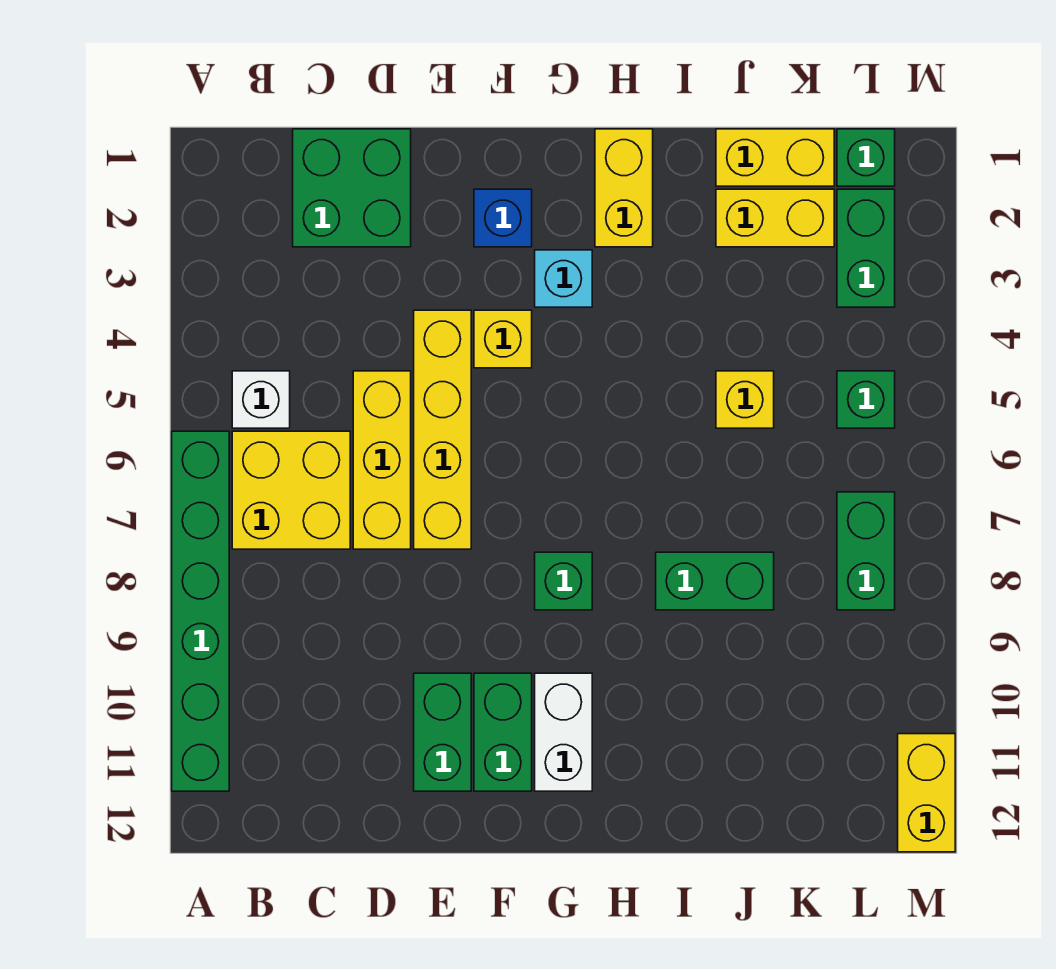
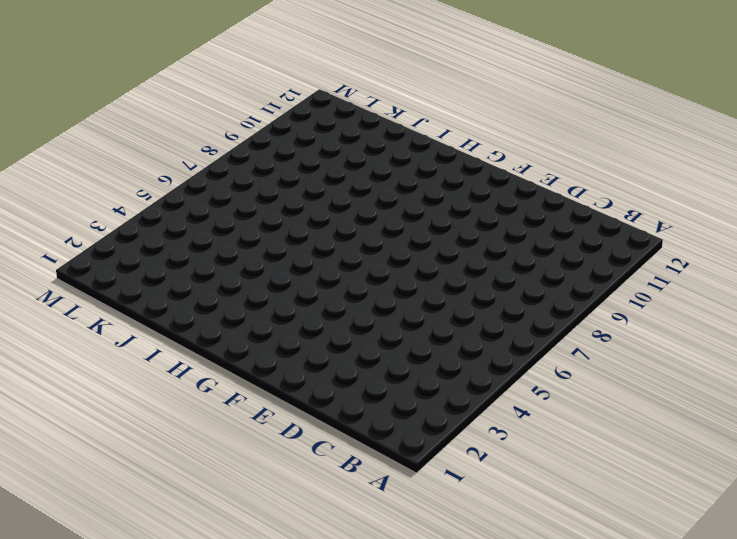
none -> green brick A6:A11 level 1
none -> white brick B5 level 1
none -> yellow brick B6:C7 level 1

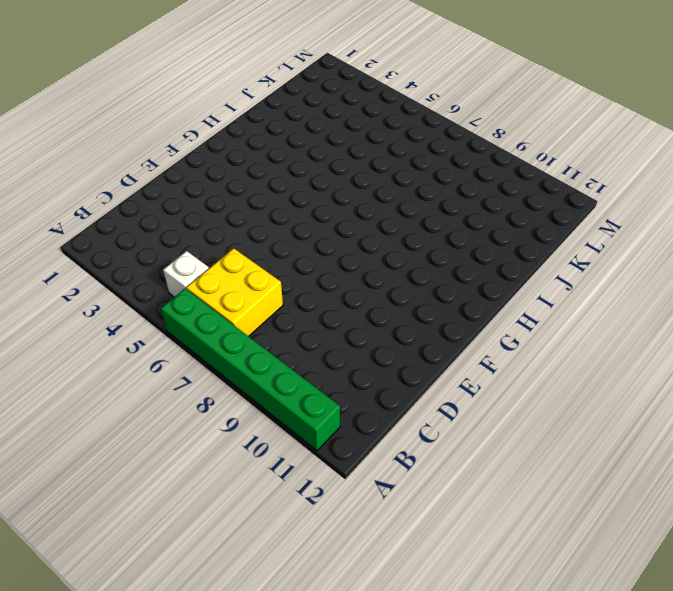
none -> green brick C1:D2 level 1
none -> yellow brick D5:D7 level 1
none -> yellow brick E4:E7 level 1

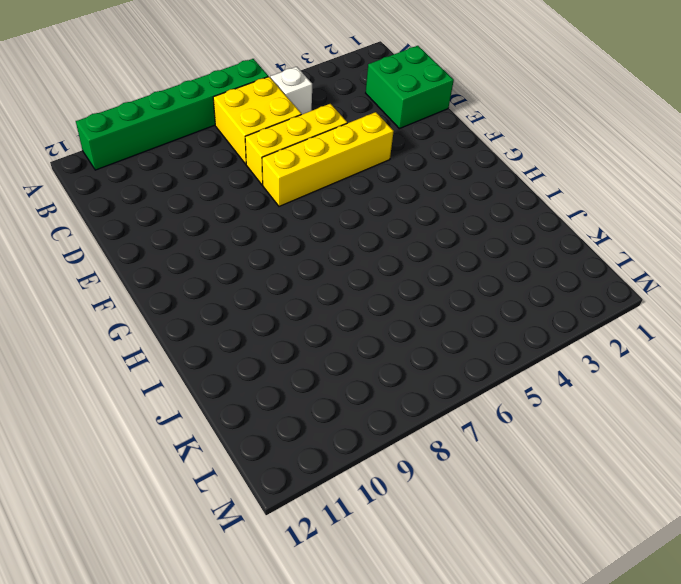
none -> green brick E10:E11 level 1
none -> blue brick F2 level 1
none -> yellow brick F4 level 1

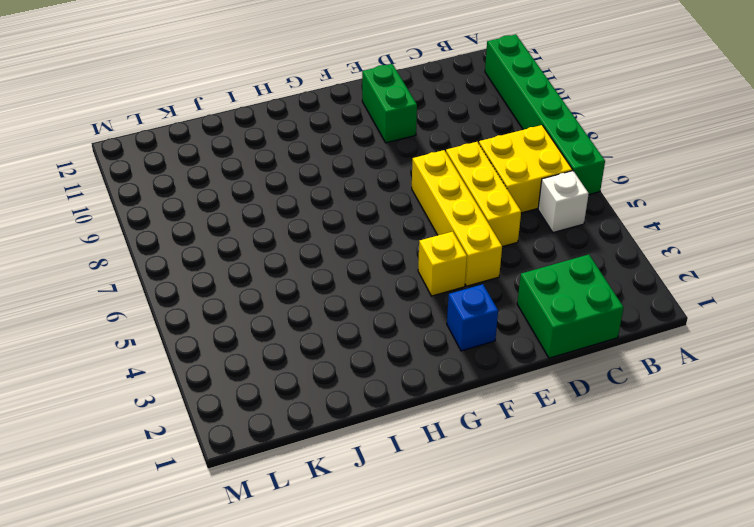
none -> green brick F10:F11 level 1
none -> cyan brick G3 level 1
none -> green brick G8 level 1

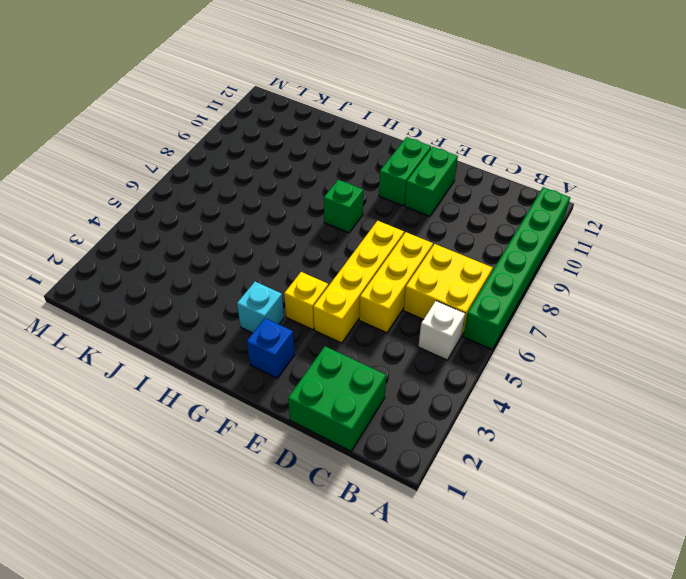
none -> white brick G10:G11 level 1
none -> yellow brick H1:H2 level 1
none -> green brick I8:J8 level 1

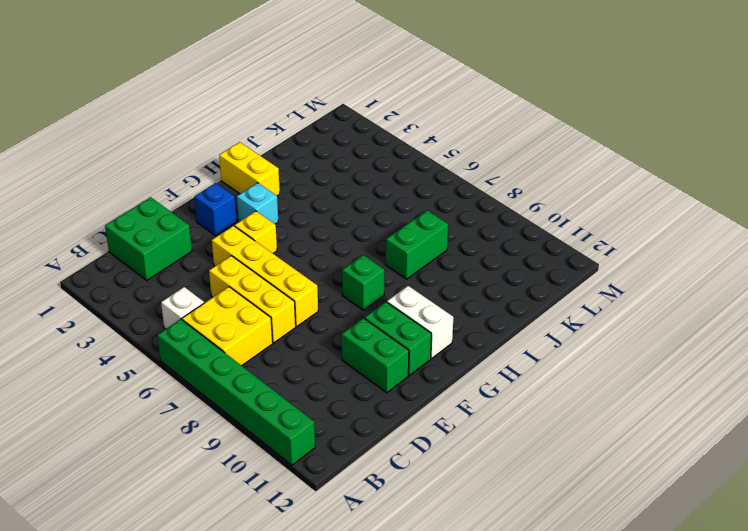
none -> yellow brick J1:K1 level 1
none -> yellow brick J2:K2 level 1
none -> yellow brick J5 level 1

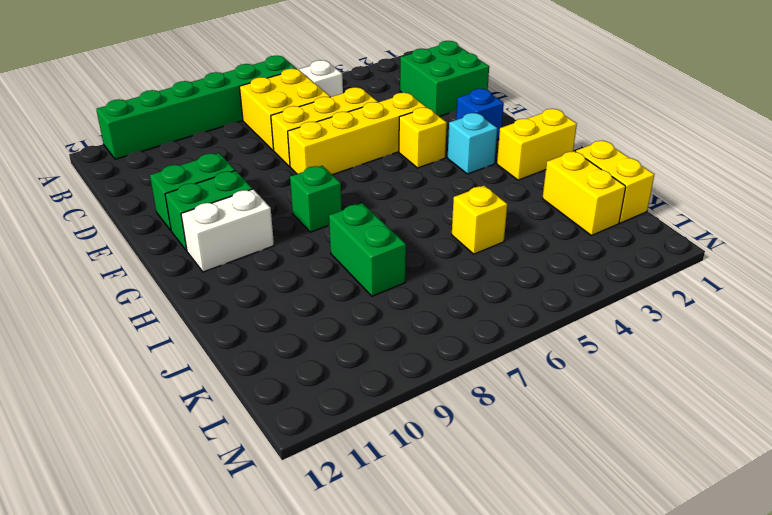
none -> green brick L1 level 1
none -> green brick L2:L3 level 1
none -> green brick L5 level 1

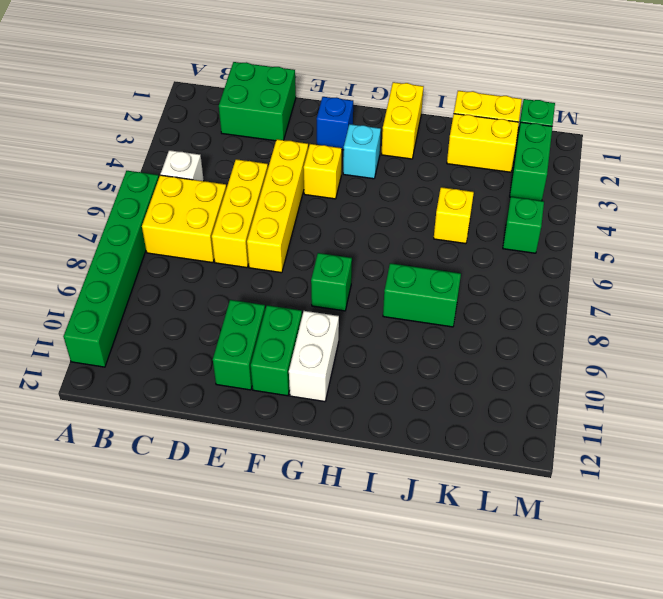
none -> green brick L7:L8 level 1
none -> yellow brick M11:M12 level 1

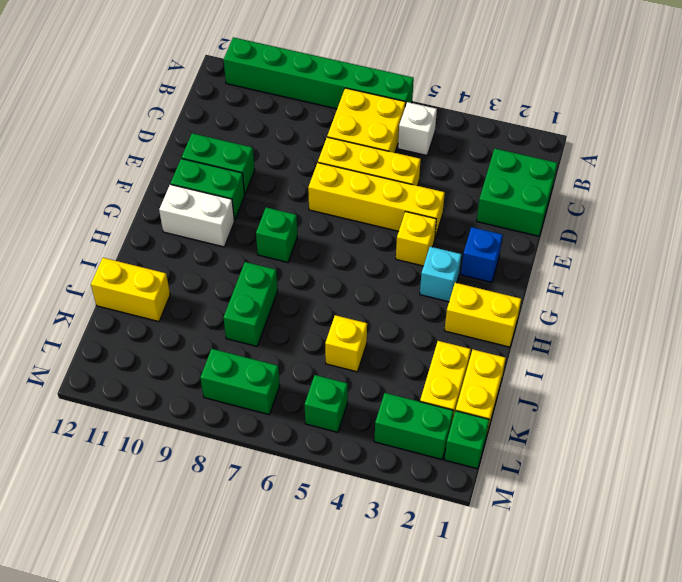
yellow brick J11:J12 level 1 -> yellow brick M11:M12 level 1

